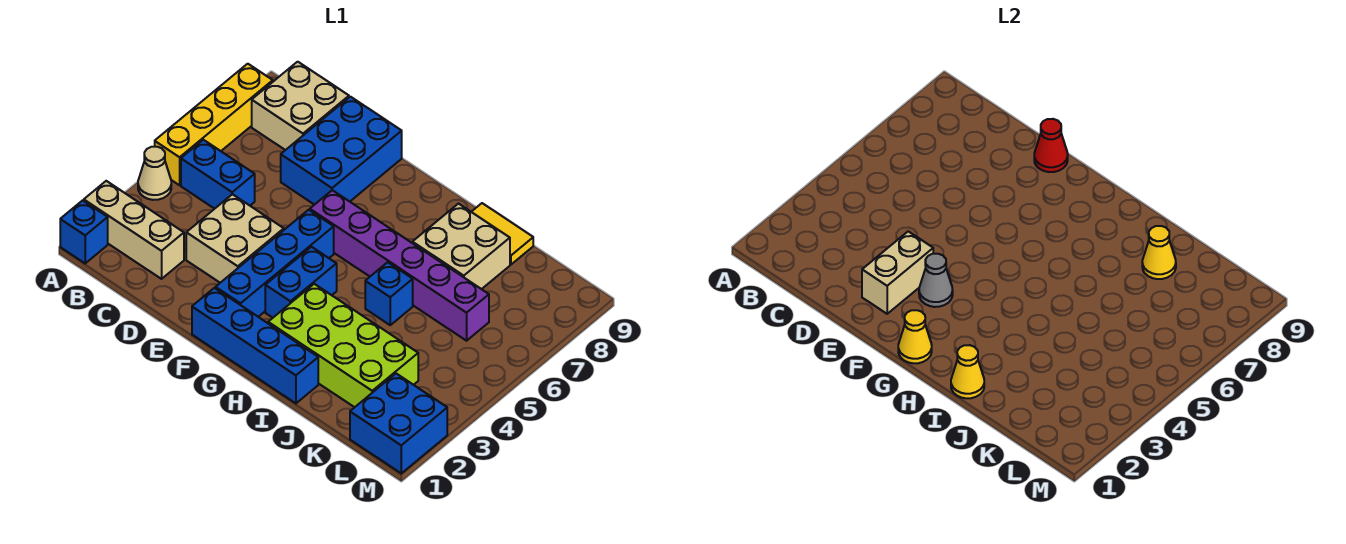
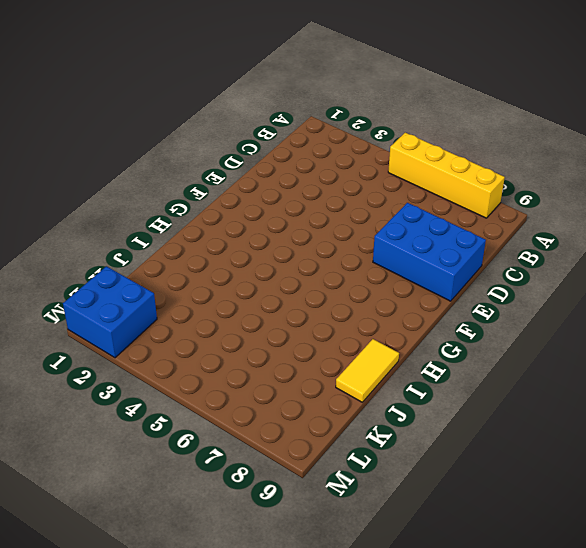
none -> blue brick A1 level 1
none -> tan brick A2:C2 level 1
none -> tan cone A4 level 1

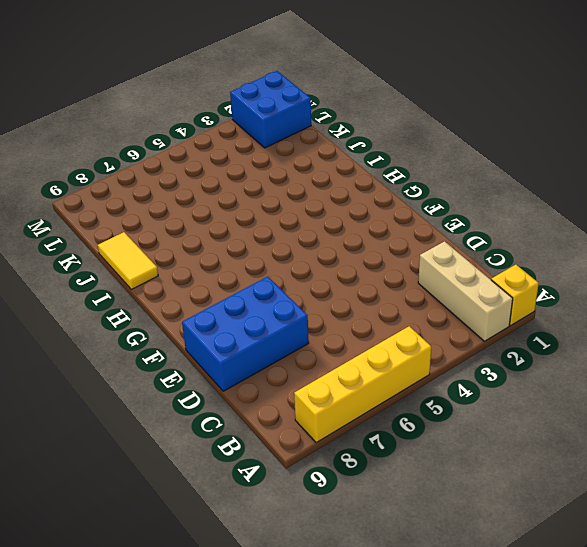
yellow brick A1 level 1 -> blue brick A1 level 1
none -> tan cone A4 level 1
none -> blue brick B5:C5 level 1
none -> tan brick B8:C9 level 1

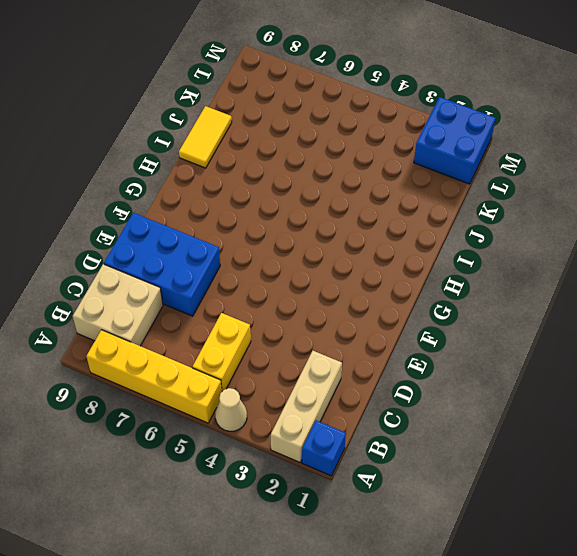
yellow brick B5:C5 level 1 -> blue brick B5:C5 level 1
none -> tan brick D3:E4 level 1
none -> blue brick F1:I1 level 1
none -> blue brick F2:F5 level 1

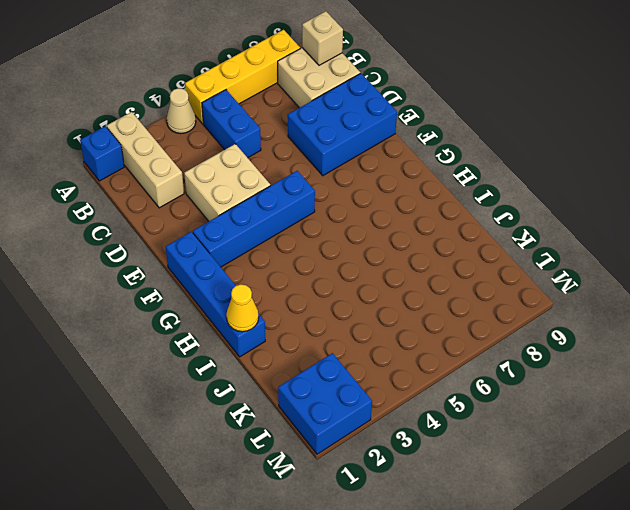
tan brick B9 level 2 -> none
none -> purple brick F6:K6 level 1
none -> blue brick G3:G4 level 1
none -> lime brick H2:K3 level 1

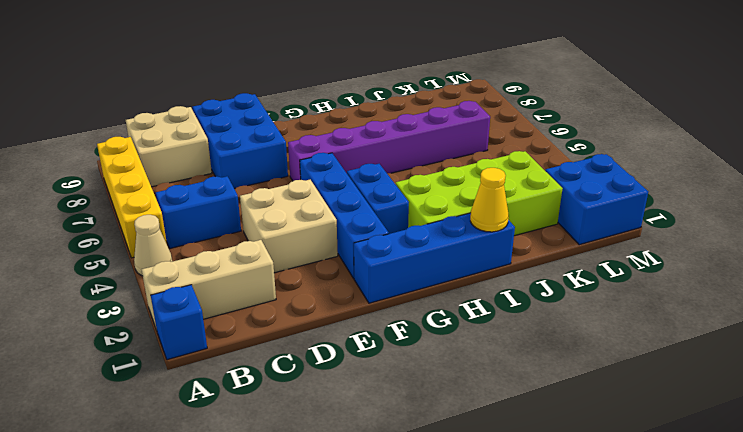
none -> blue brick I5 level 1
none -> tan brick I7:J8 level 1
none -> yellow tile I9:J9 level 1

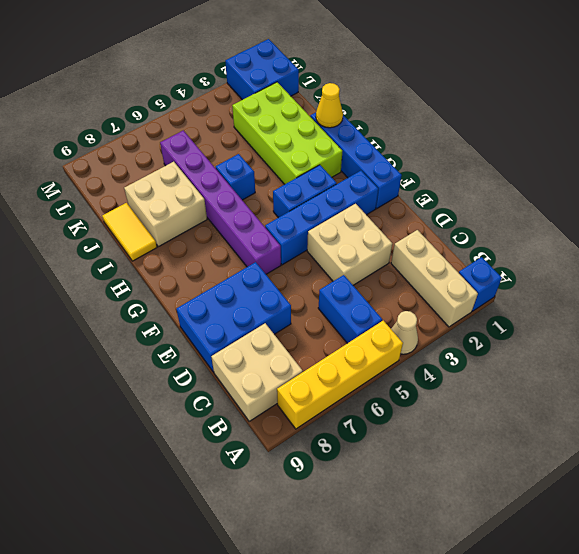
none -> tan brick E2:E3 level 2
none -> red cone E9 level 2
none -> grey cone F3 level 2

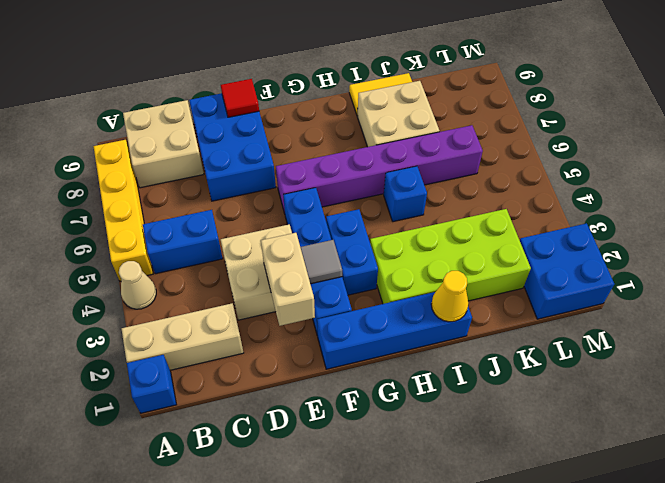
red tile E9 level 2 -> red cone E9 level 2
grey tile F3 level 2 -> grey cone F3 level 2
none -> yellow cone G1 level 2
none -> yellow cone J8 level 2

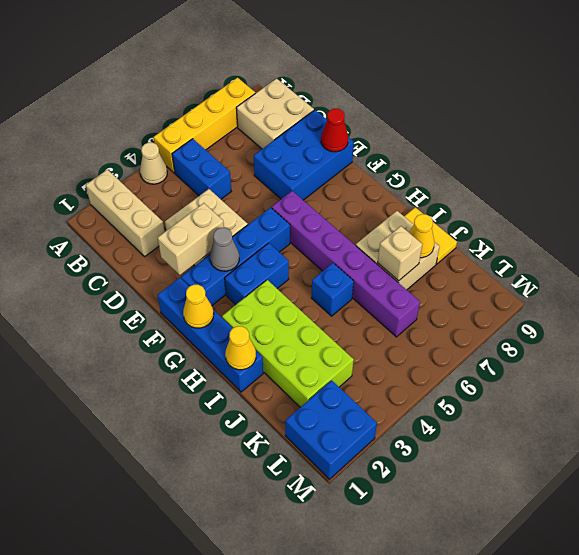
tan brick J7 level 2 -> none
none -> blue brick A1 level 1

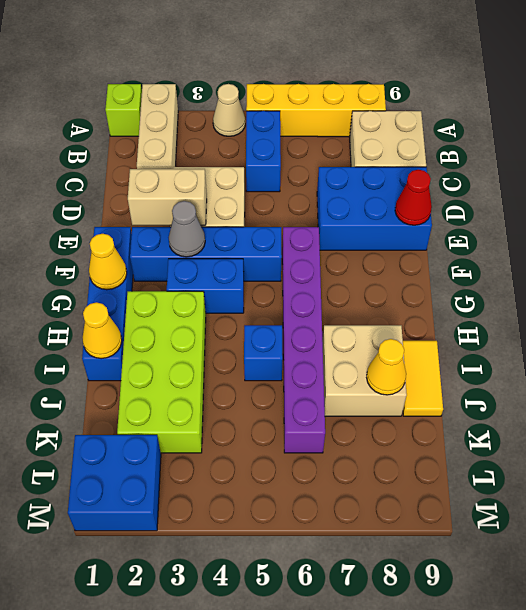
lime brick A1 level 1 -> blue brick A1 level 1

